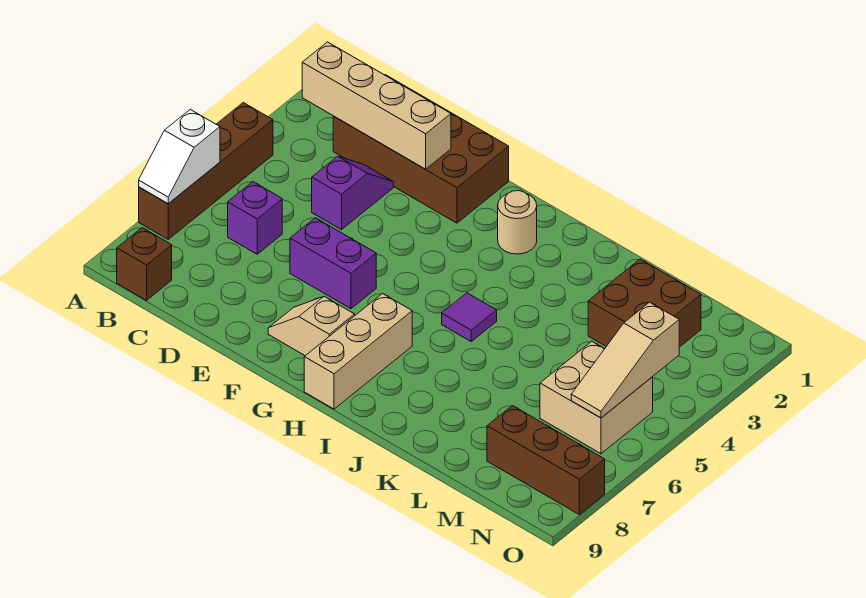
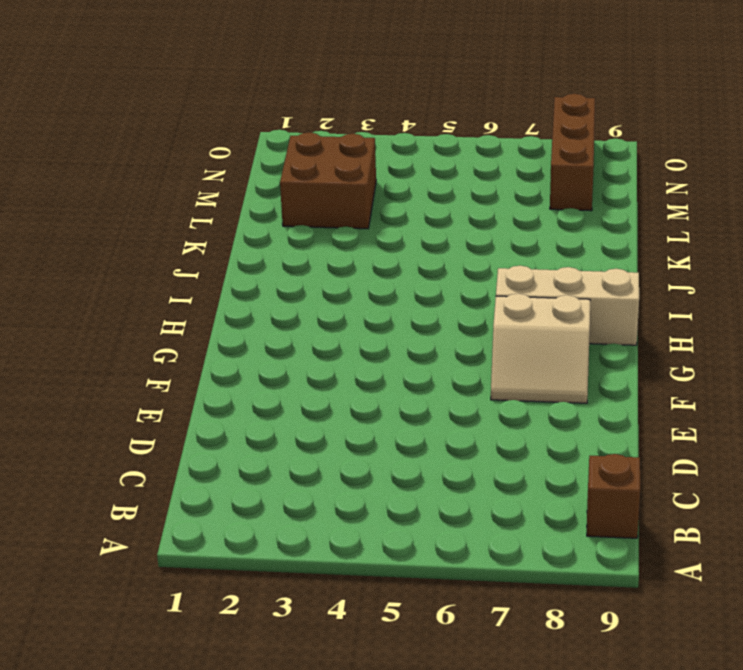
tan slope F7:G8 level 1 top G -> tan slope F8:G8 level 1 top G
none -> brown brick A4:A7 level 1
none -> brown brick C1:F2 level 1
none -> purple brick C6 level 1

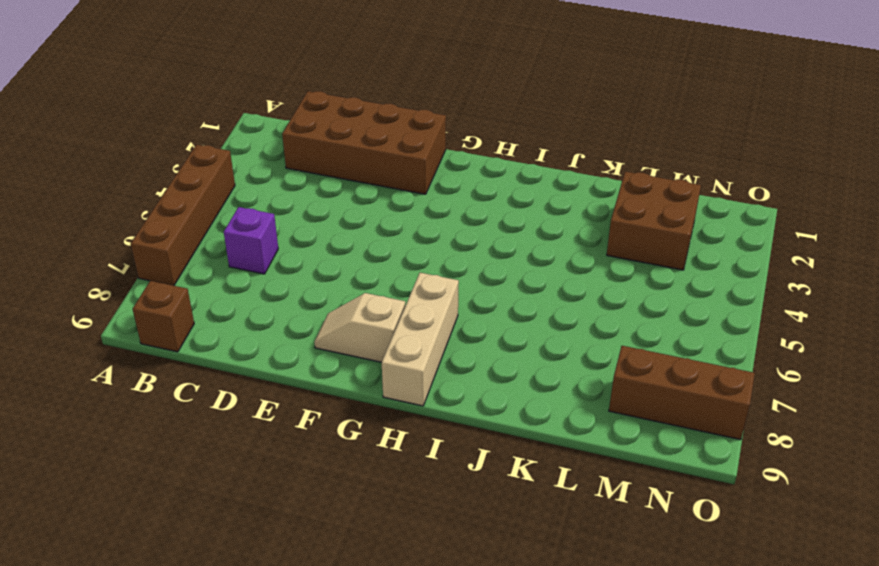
none -> purple slope D3:D4 level 1 top 4
none -> purple brick E6:F6 level 1
none -> tan round brick H2 level 1

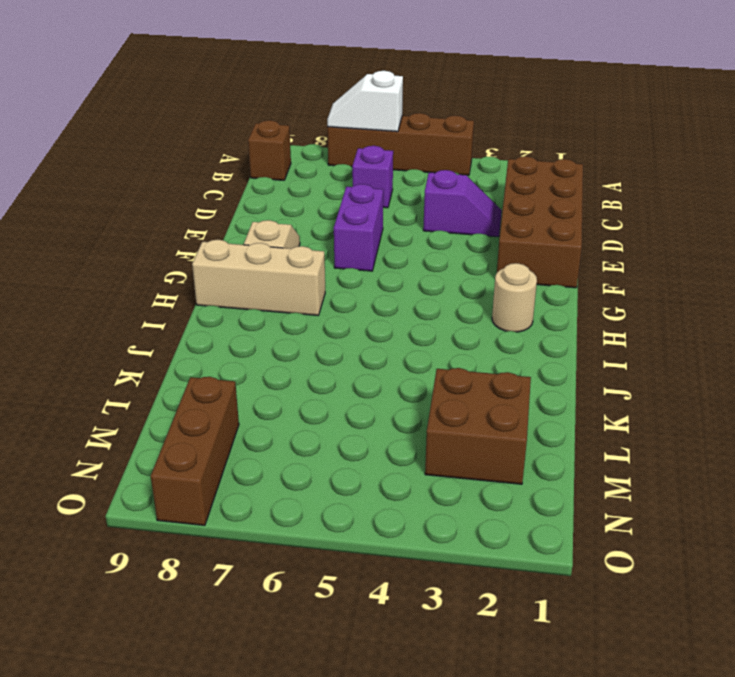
none -> purple tile I5 level 1
none -> tan brick M5:N6 level 1
none -> tan brick B2:E2 level 2

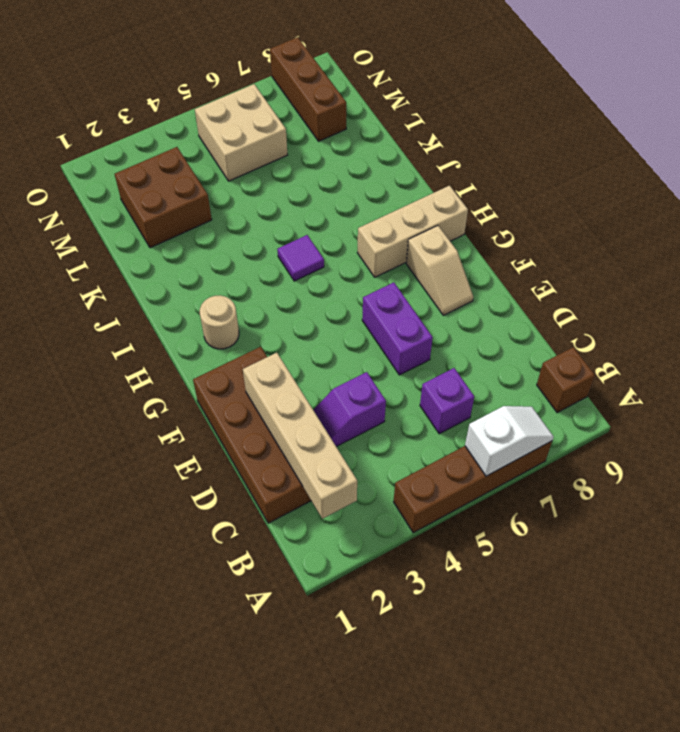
none -> tan slope N4:N6 level 2 top 4

